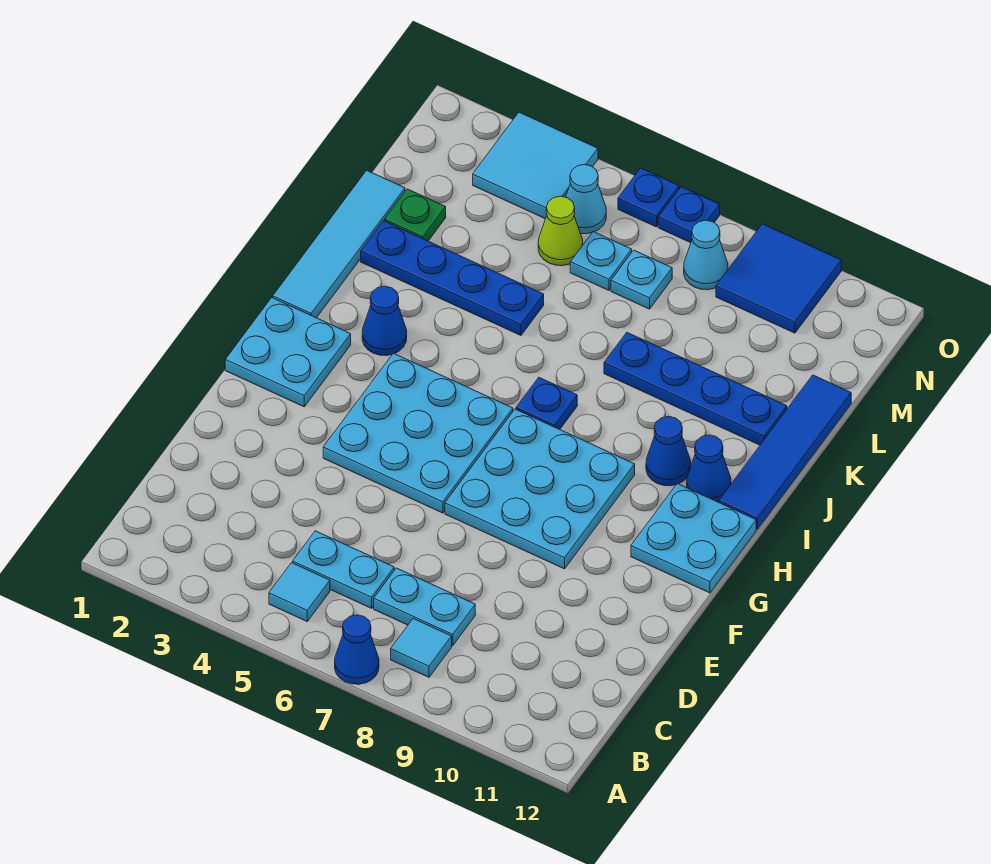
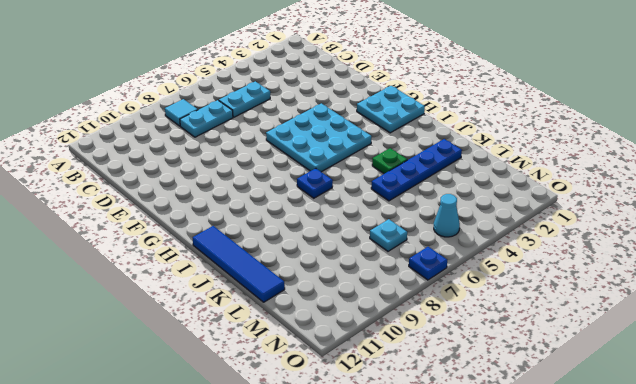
green plate J4 level 1 -> green plate L2 level 1
none -> blue cone A7 level 1
none -> cyan tile B5 level 1
none -> cyan plate F7:H9 level 1

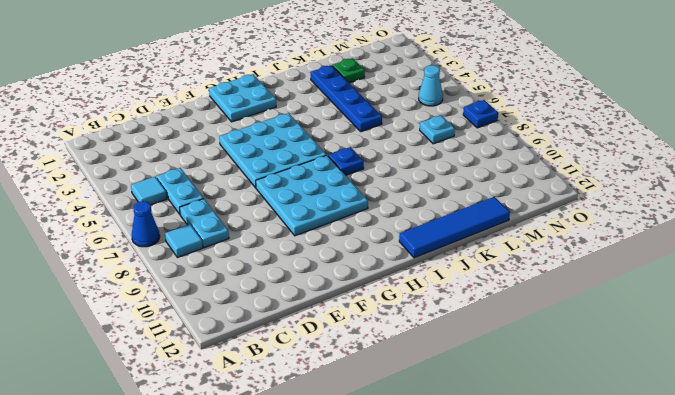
none -> cyan plate G11:H12 level 1
none -> cyan tile I1:L1 level 1
none -> blue cone I3 level 1

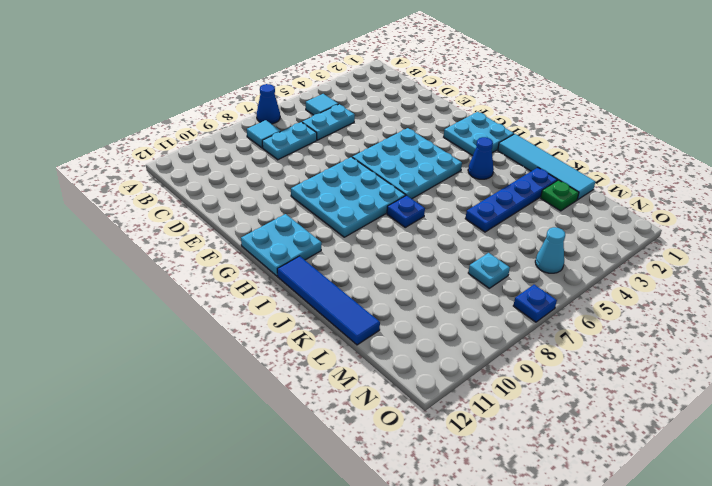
none -> blue cone I10 level 1
none -> blue cone I11 level 1
none -> blue plate K8:K11 level 1

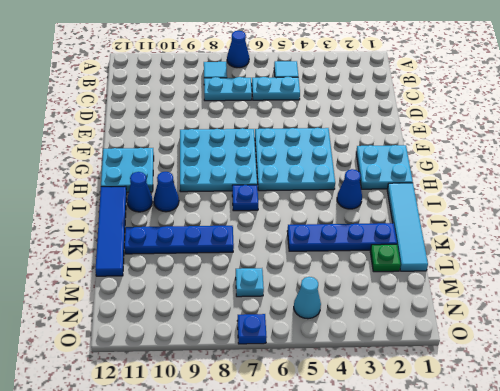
none -> lime cone M5 level 1
none -> cyan plate M6 level 1
none -> cyan tile N3:O4 level 1

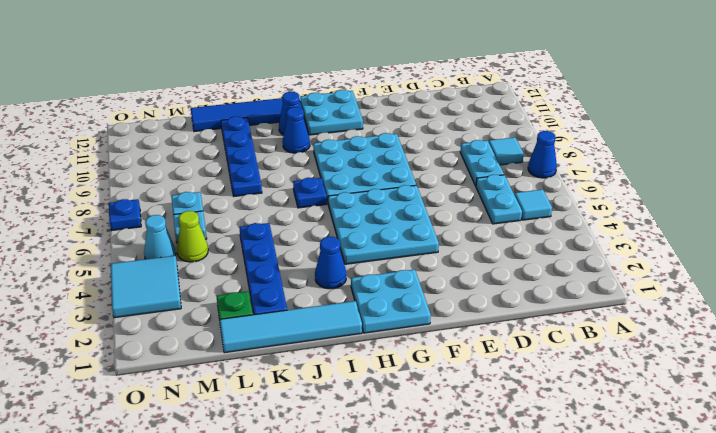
none -> cyan cone N8 level 1
none -> blue tile N9:O10 level 1
none -> blue plate O6 level 1

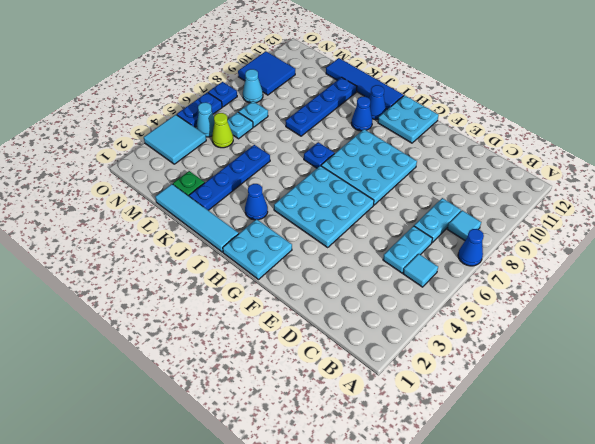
blue plate O5:O6 level 1 -> blue plate O6 level 1

